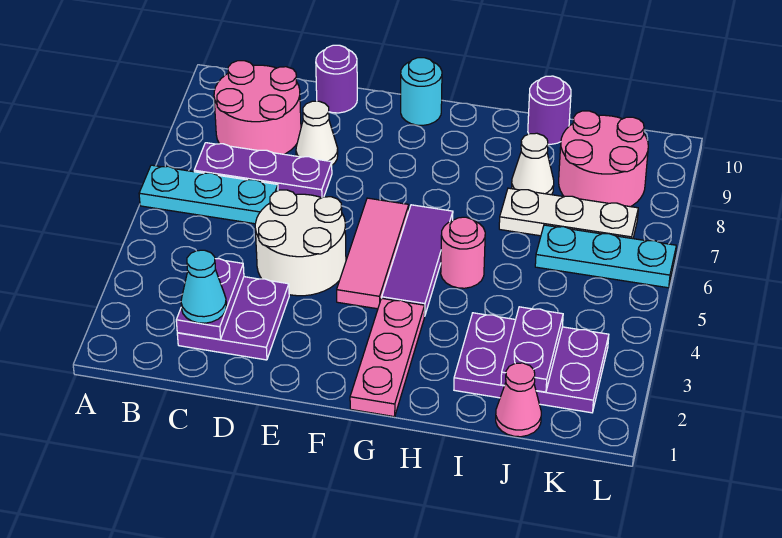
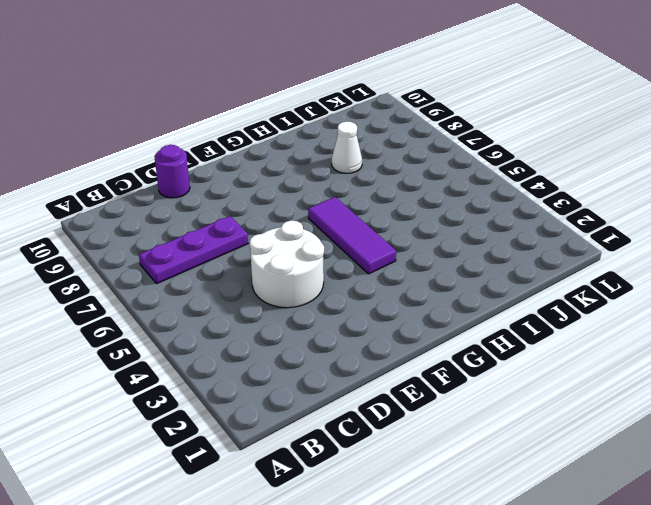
none -> cyan plate A6:C6 level 1
none -> pink round brick B8:C9 level 1
none -> purple plate C2:D3 level 1

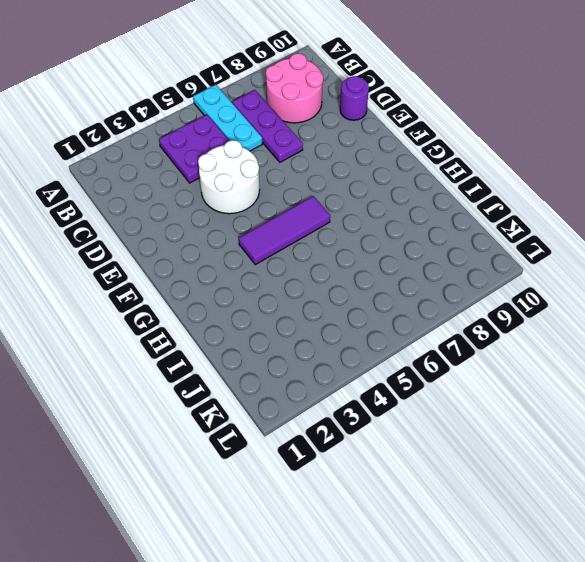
purple plate B4:C5 level 1 -> purple plate C2:D3 level 1
none -> white cone D8 level 1
none -> pink tile F4:F6 level 1
none -> cyan round brick F10 level 1

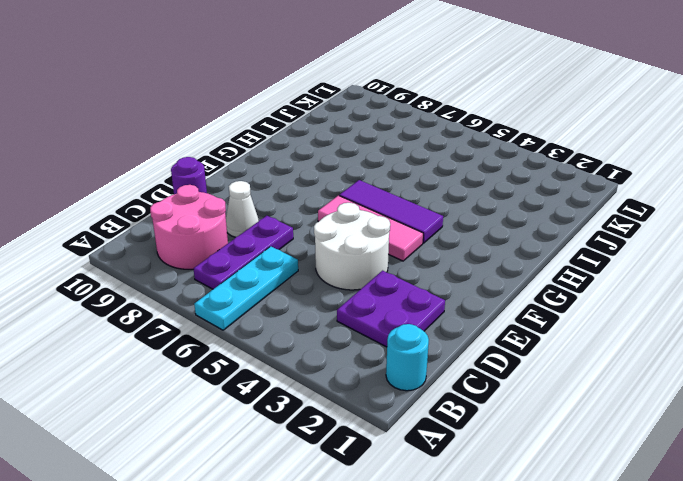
cyan round brick B1 level 1 -> cyan round brick F10 level 1
none -> pink plate G1:G3 level 1
none -> pink round brick H5 level 1
none -> purple plate I2:K3 level 1

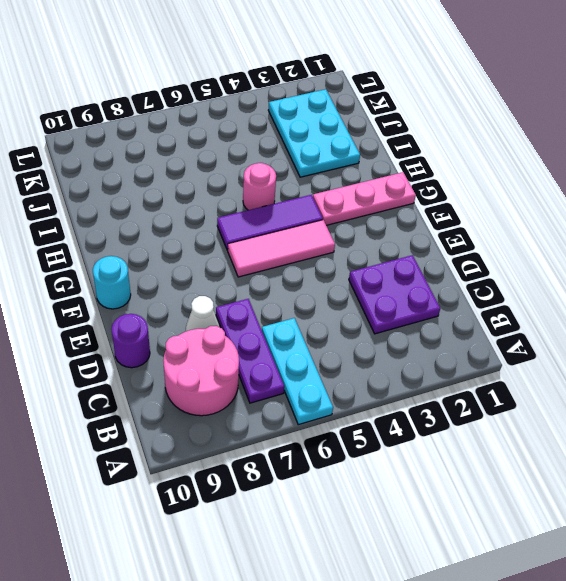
cyan plate I2:K3 level 1 -> purple plate I2:K3 level 1
none -> white round brick D4:E5 level 1
none -> white plate I7:K7 level 1
none -> white cone I8 level 1

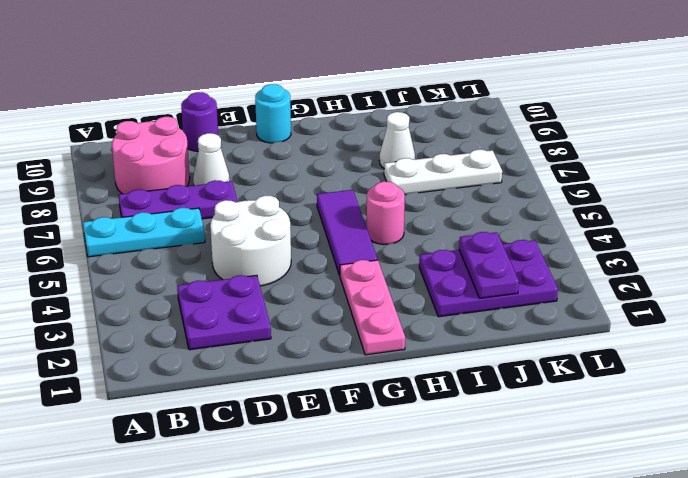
none -> pink tile F4:F6 level 1
none -> purple round brick I10 level 1
none -> pink cone J1 level 1

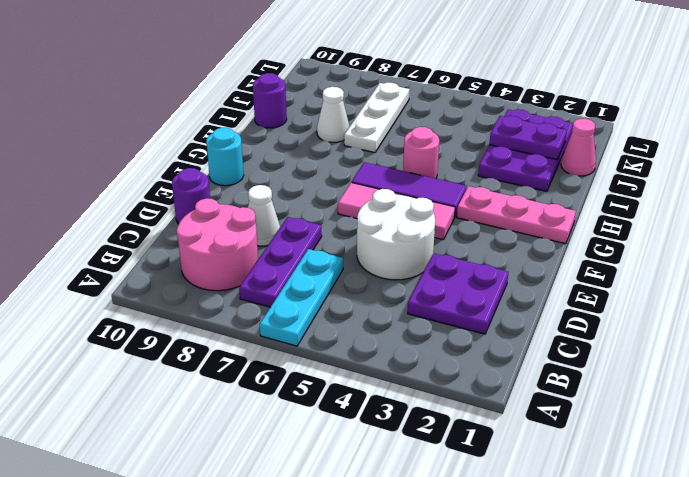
none -> cyan plate J6:L6 level 1
none -> pink round brick J8:K9 level 1
none -> purple plate C2:C3 level 2

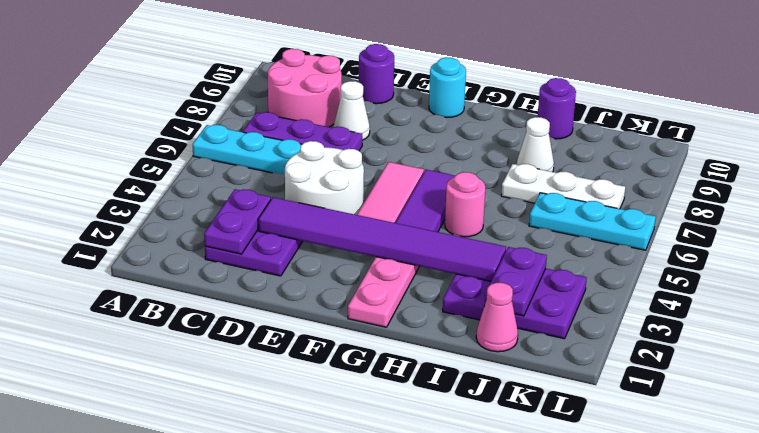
purple tile D3:I3 level 2 -> none
none -> pink round brick J8:K9 level 1
none -> cyan cone C2 level 3

